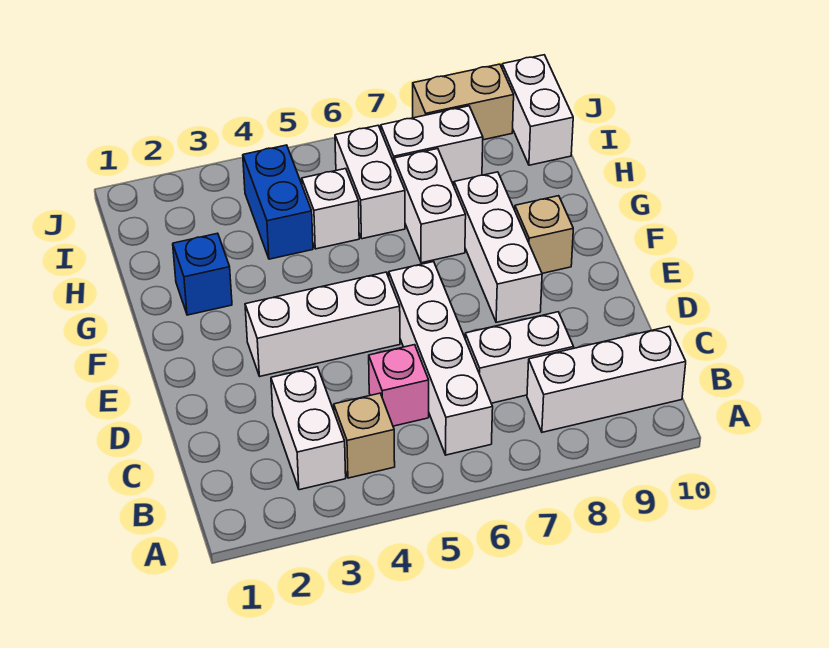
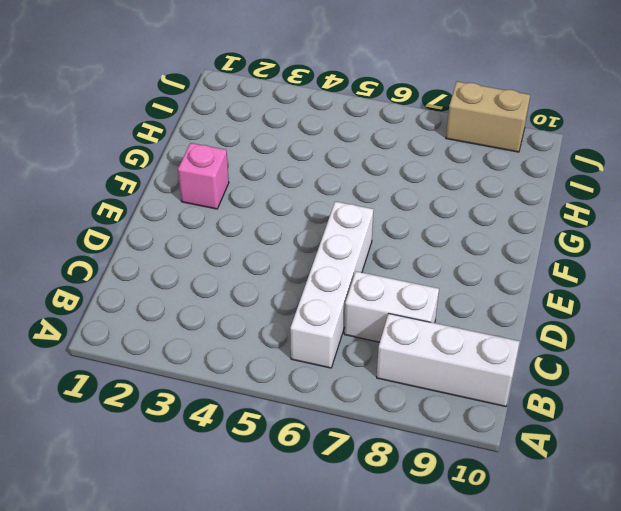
pink brick F2 level 1 -> pink brick C5 level 1
none -> white brick B3:C3 level 1
none -> tan brick B4 level 1
none -> white brick E3:E5 level 1

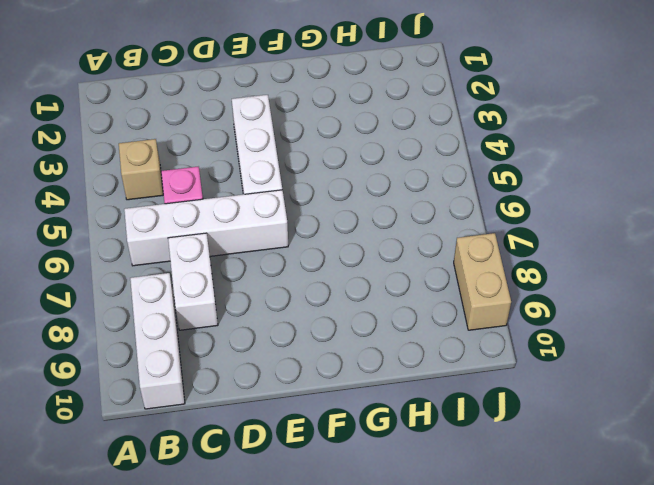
none -> white brick B3:C3 level 1
none -> white brick E8:G8 level 1
none -> tan brick F9 level 1

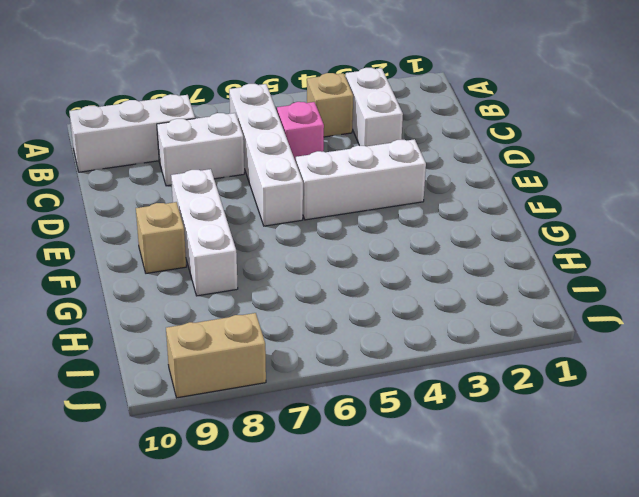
none -> blue brick G2 level 1
none -> white brick G7:H7 level 1
none -> blue brick H4:I4 level 1

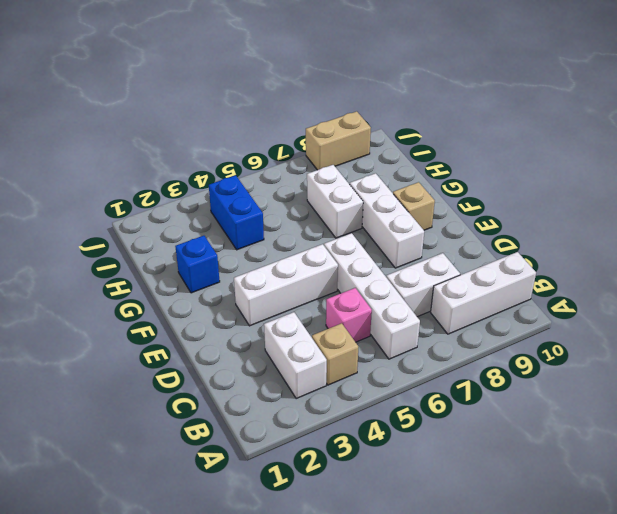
none -> white brick H5 level 1
none -> white brick H6:I6 level 1
none -> white brick I7:I8 level 1

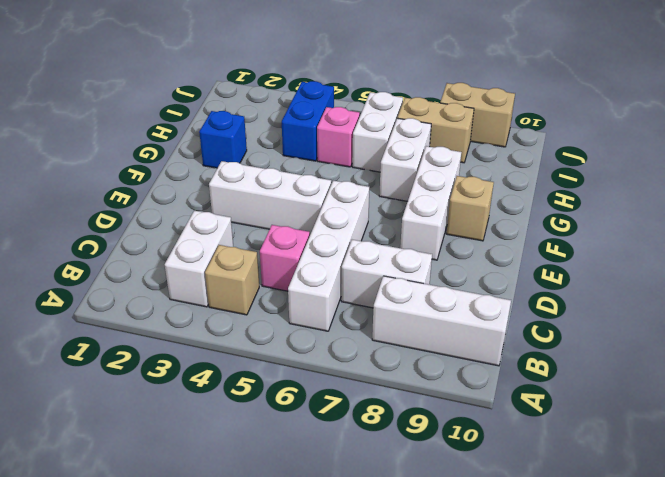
pink brick H5 level 1 -> white brick H5 level 1
tan brick I7:I8 level 1 -> white brick I7:I8 level 1
none -> white brick I10:J10 level 1

